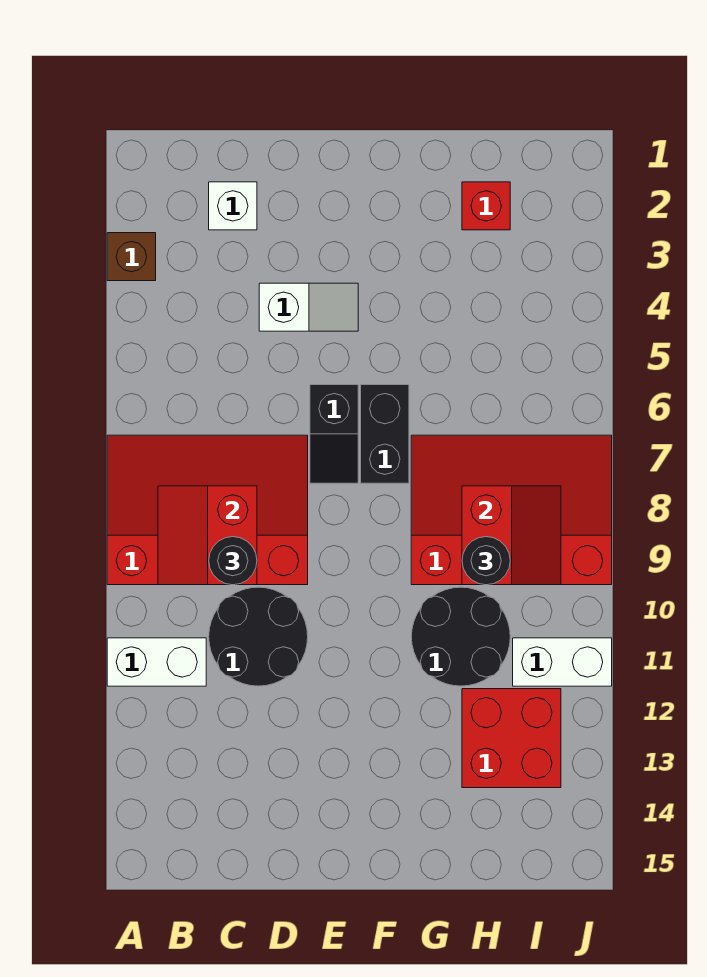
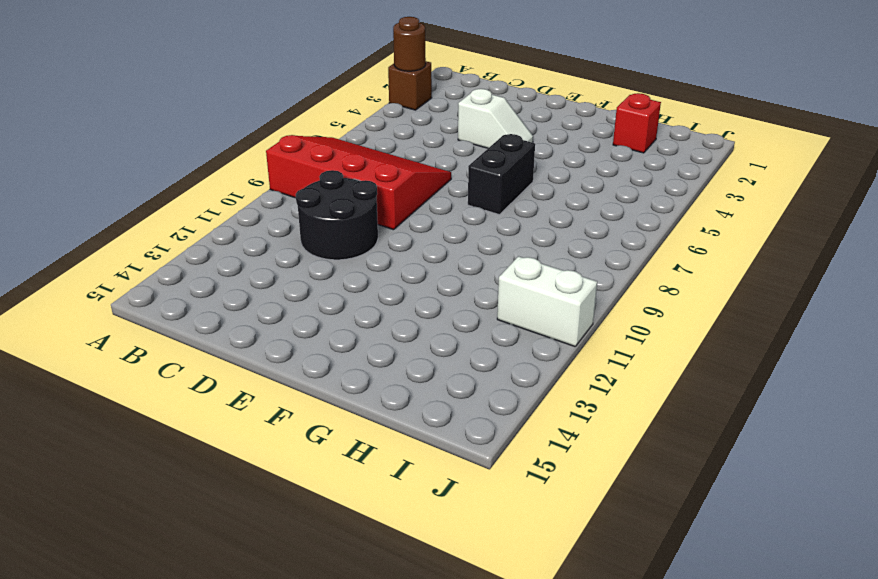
brown round brick A3 level 2 -> none
none -> white brick A11:B11 level 1
none -> white brick C2 level 1
none -> black slope E6:E7 level 1 top 6

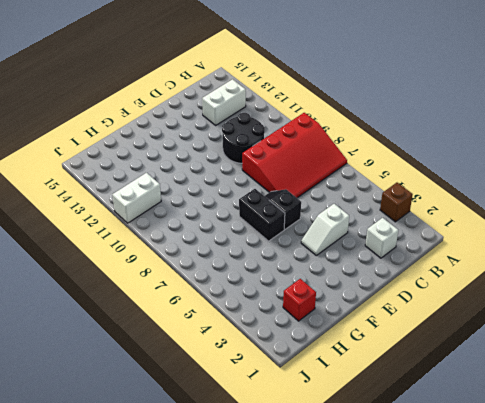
white brick B13:C13 level 1 -> white brick A11:B11 level 1
none -> red slope G7:J9 level 1 top 9
none -> black round brick G10:H11 level 1
none -> red brick H12:I13 level 1

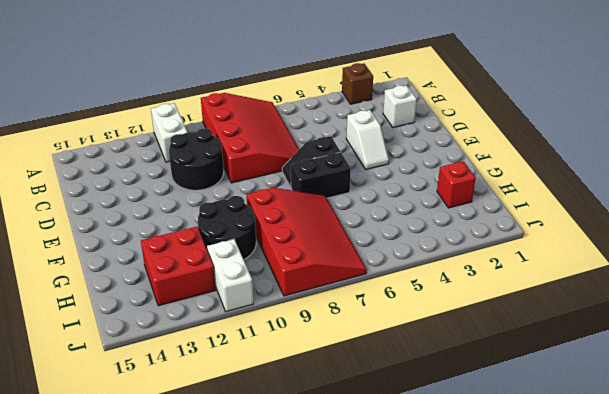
none -> red slope B8:C9 level 2 top C
none -> red slope H8:I9 level 2 top H
none -> black round brick C9 level 3

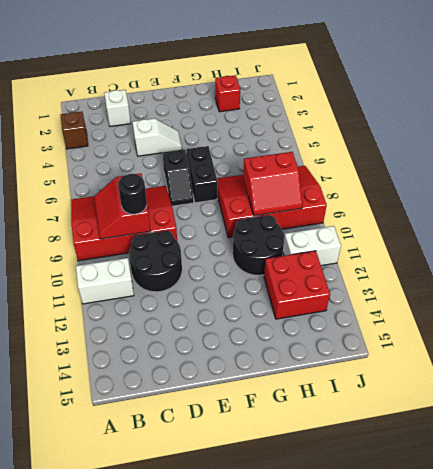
red slope H8:I9 level 2 top 8 -> red slope H8:I9 level 2 top H
none -> black round brick H9 level 3

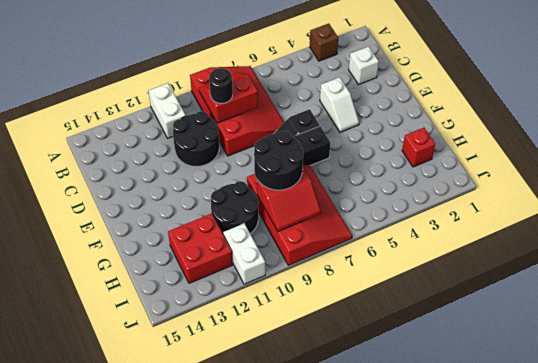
black round brick G8:H9 level 3 -> black round brick H9 level 3

